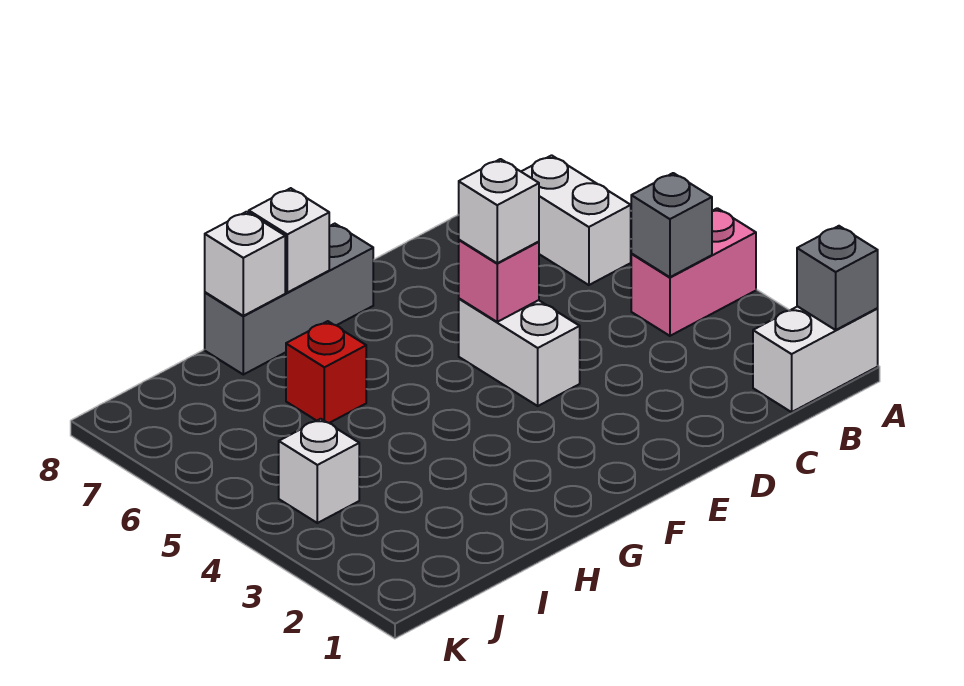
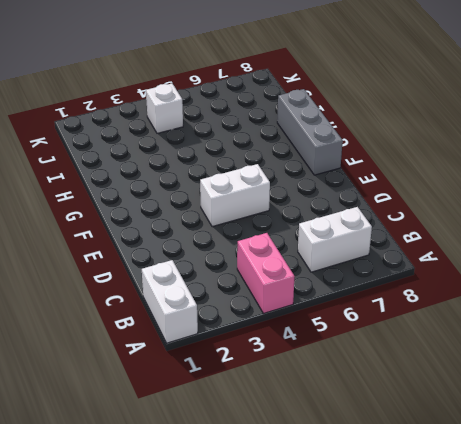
none -> red brick H6 level 1
none -> grey brick A1 level 2
none -> grey brick B4 level 2

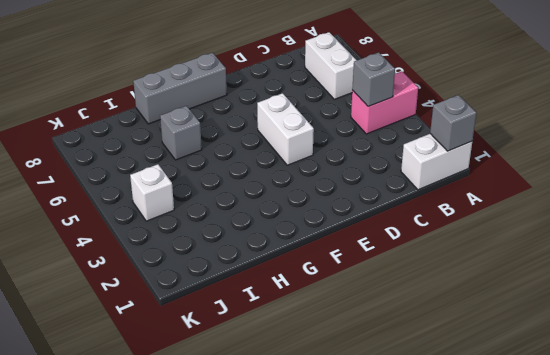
grey brick H6 level 1 -> red brick H6 level 1
none -> pink brick E5 level 2
none -> white brick G8 level 2
none -> white brick H8 level 2

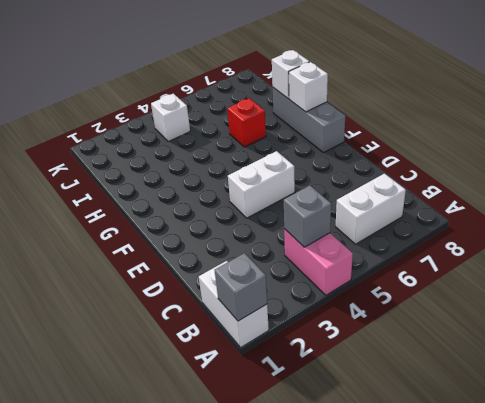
none -> pink brick E5 level 2
none -> white brick E5 level 3

